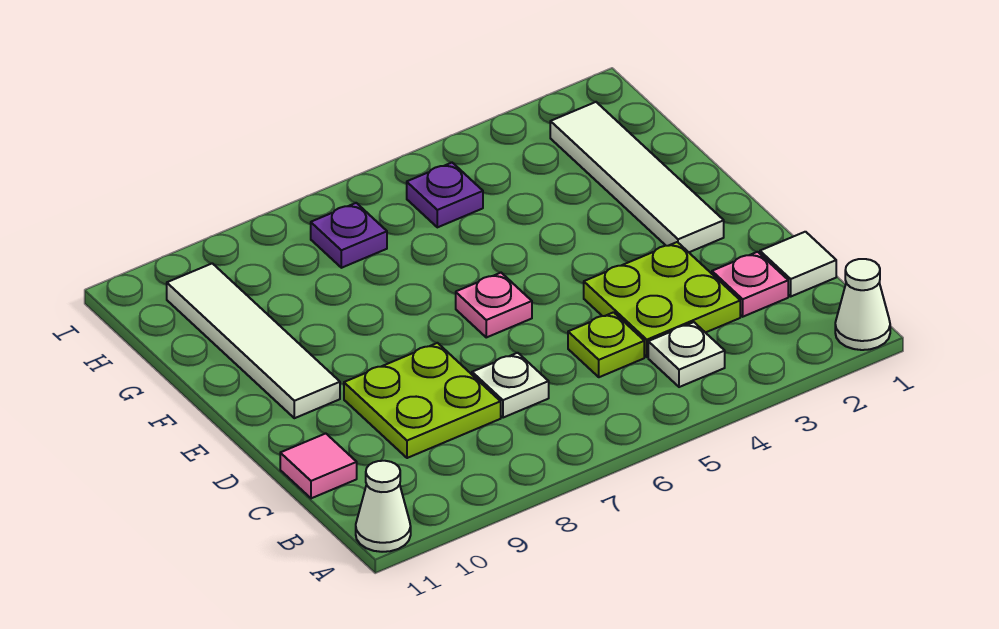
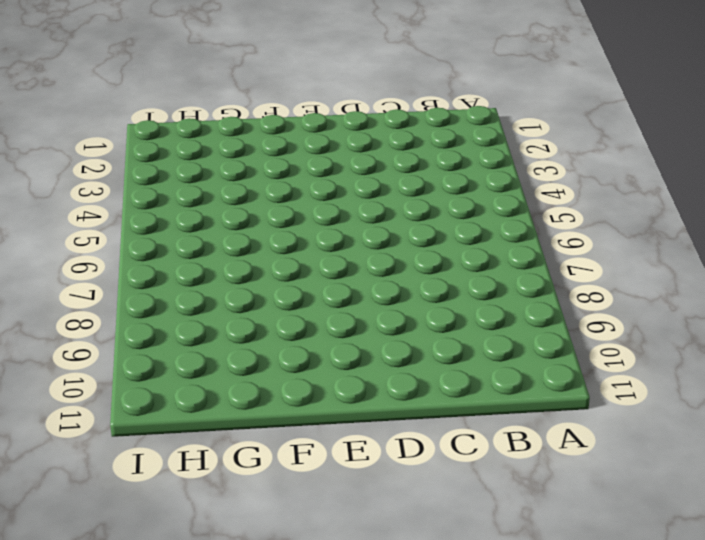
none -> white cone A1 level 1
none -> white cone A11 level 1
none -> white plate B4 level 1

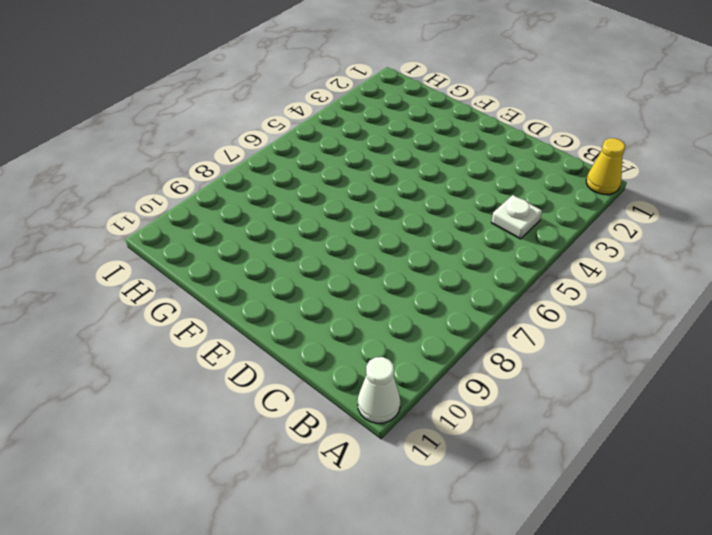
yellow cone A1 level 1 -> white cone A1 level 1
none -> white tile C1 level 1
none -> pink plate C2 level 1
none -> lime plate C3:D4 level 1

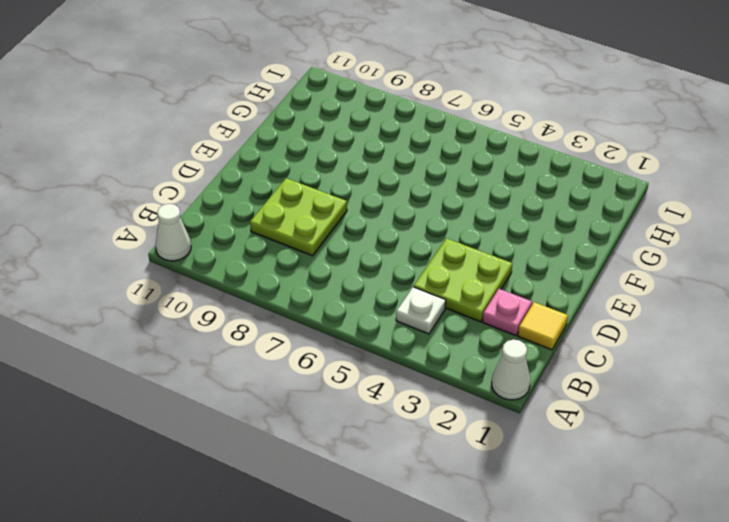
yellow tile C1 level 1 -> white tile C1 level 1
none -> lime plate C5 level 1
none -> white plate C7 level 1
none -> pink tile C11 level 1

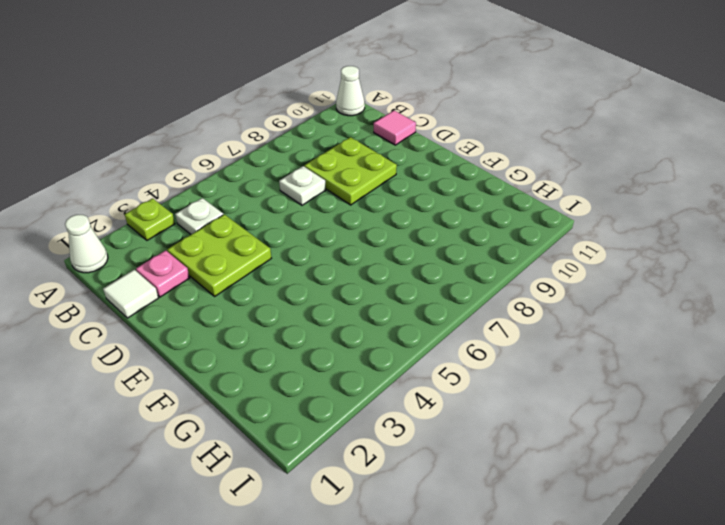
lime plate A3 level 1 -> lime plate C5 level 1
none -> white tile E2:H2 level 1
none -> pink plate E6 level 1
none -> white tile E10:H10 level 1

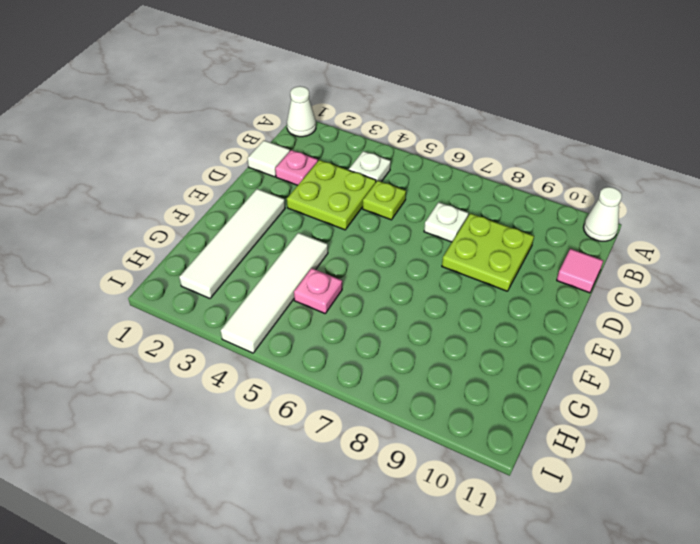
white tile F4:I4 level 1 -> white tile E10:H10 level 1
pink plate G5 level 1 -> pink plate E6 level 1
none -> purple plate H5 level 1
none -> purple plate H7 level 1

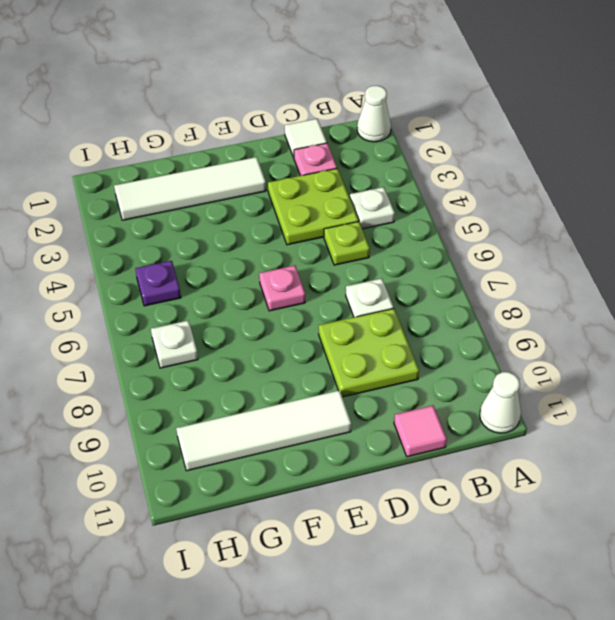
white plate H7 level 1 -> purple plate H7 level 1

